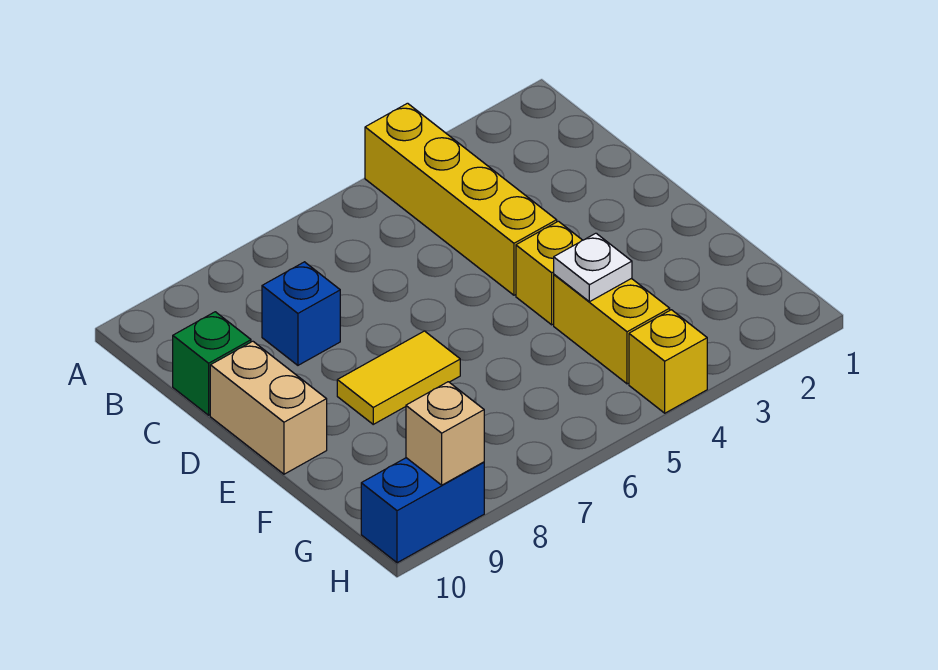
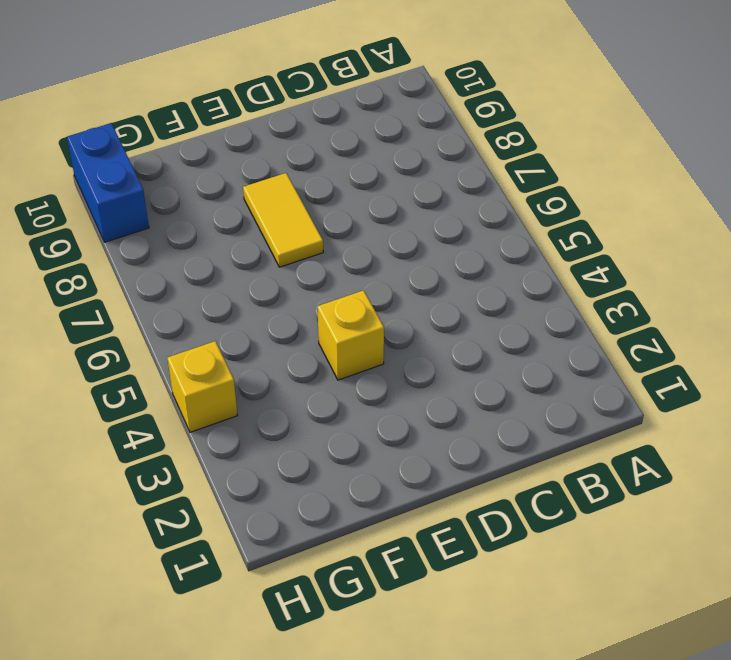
none -> yellow brick A4:D4 level 1
none -> blue brick C8 level 1

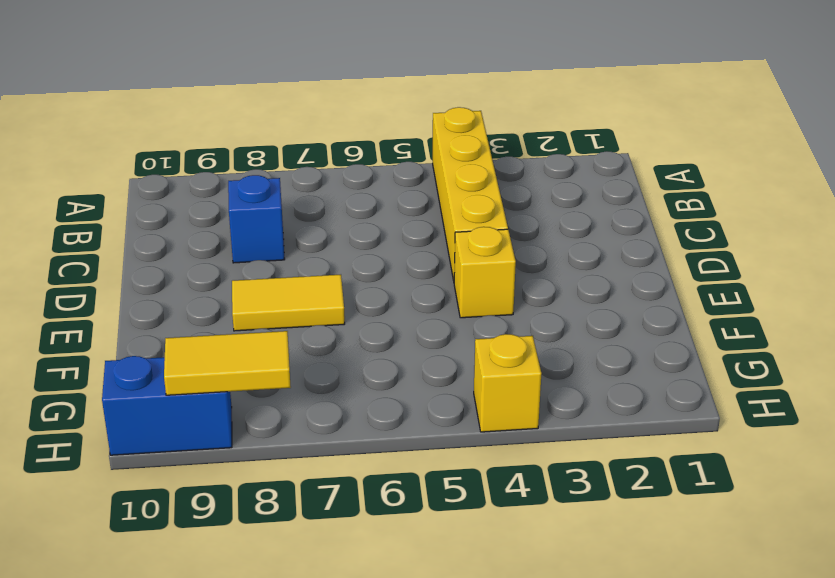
yellow tile H8:H9 level 2 -> tan brick H9 level 2
none -> green brick C10 level 1
none -> tan brick D10:E10 level 1

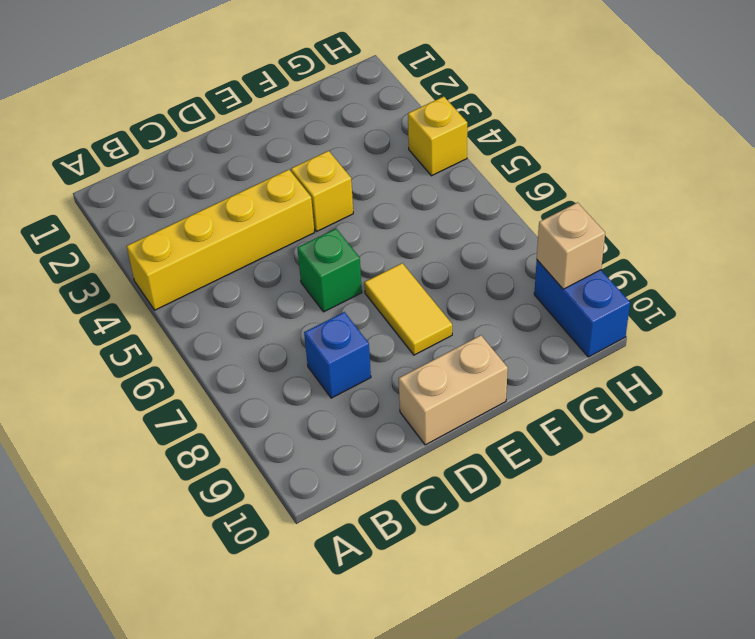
green brick D6 level 1 -> green brick C10 level 1
none -> yellow brick F4:G4 level 1
none -> white plate F4 level 2

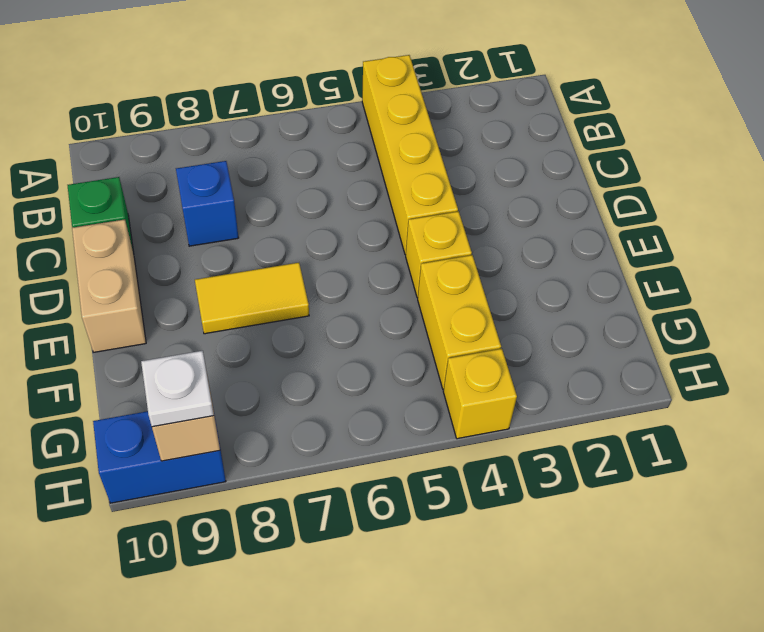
white plate H9 level 3 -> white plate F4 level 2

